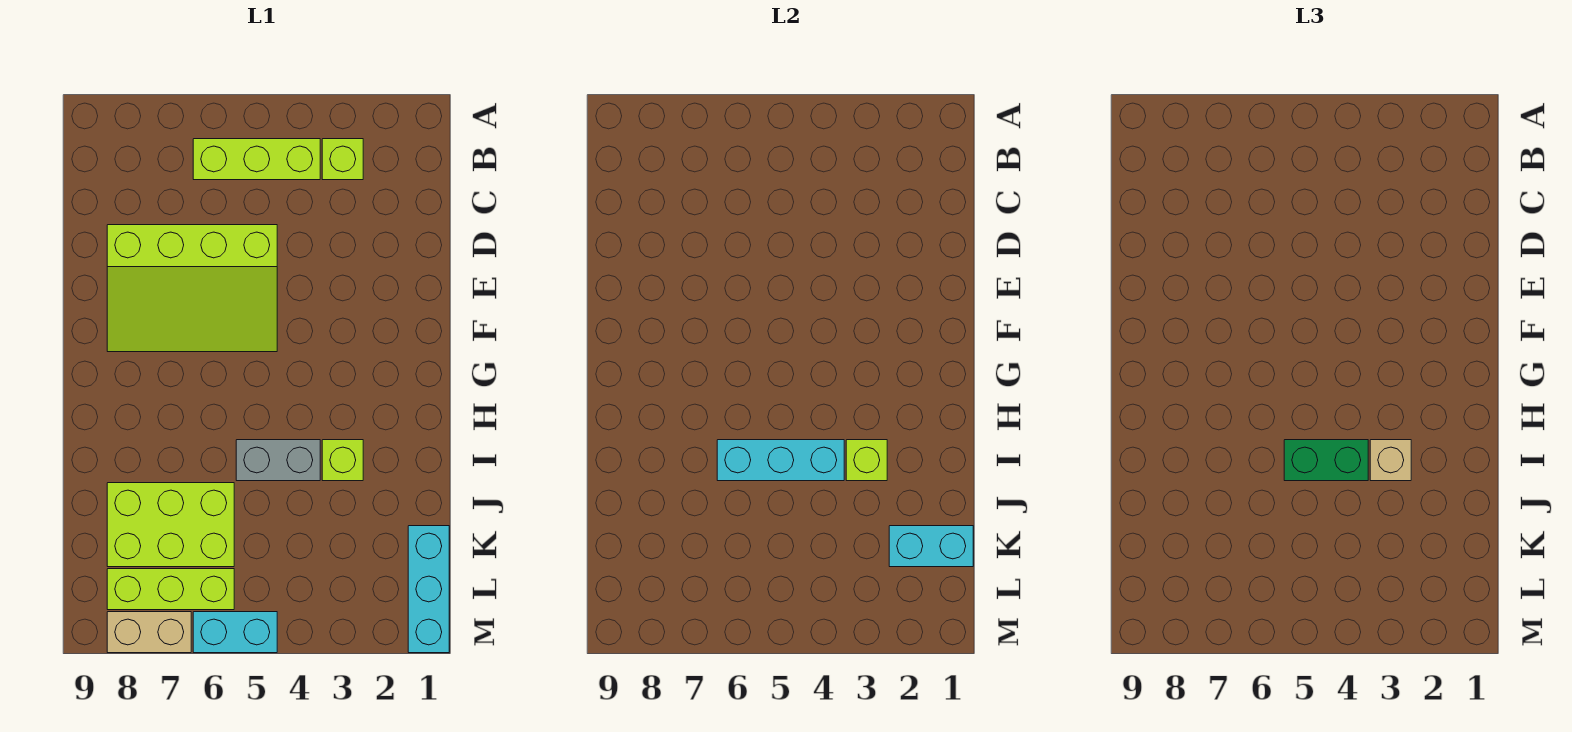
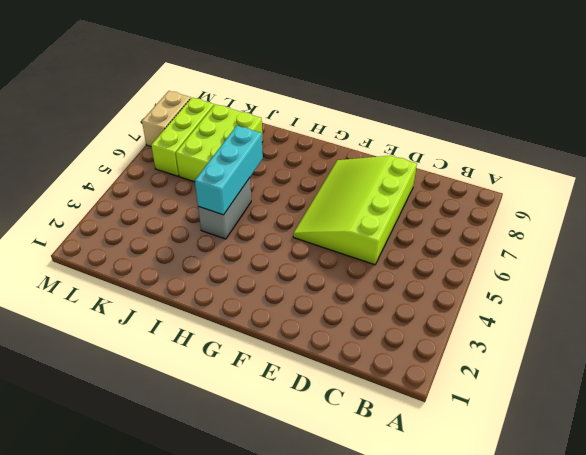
none -> lime brick B3 level 1
none -> lime brick B4:B6 level 1
none -> lime brick I3 level 1

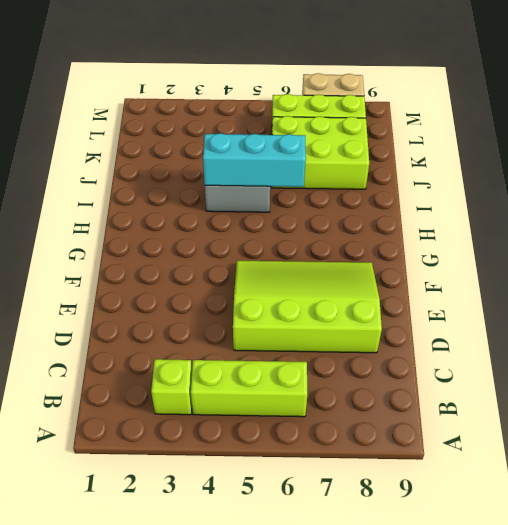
none -> lime brick I3 level 1
none -> cyan brick K1:M1 level 1
none -> cyan brick M5:M6 level 1

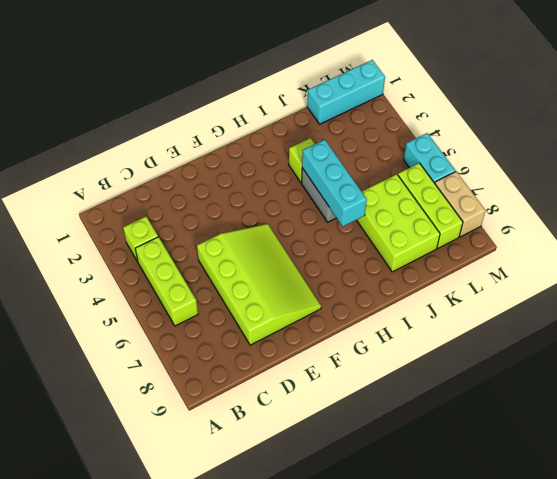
none -> lime brick I3 level 2
none -> cyan brick K1:K2 level 2
none -> tan brick I3 level 3

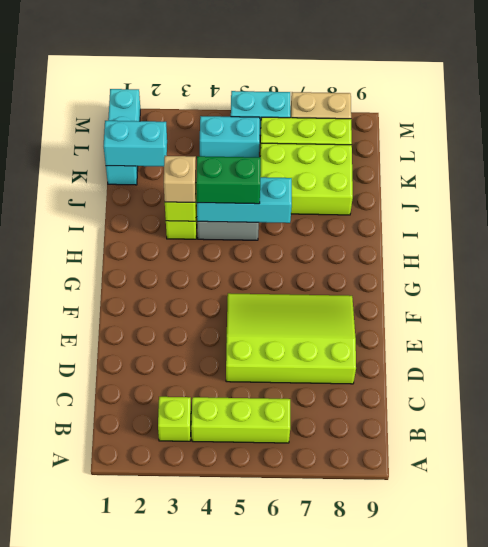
cyan brick L4:L5 level 1 -> none

